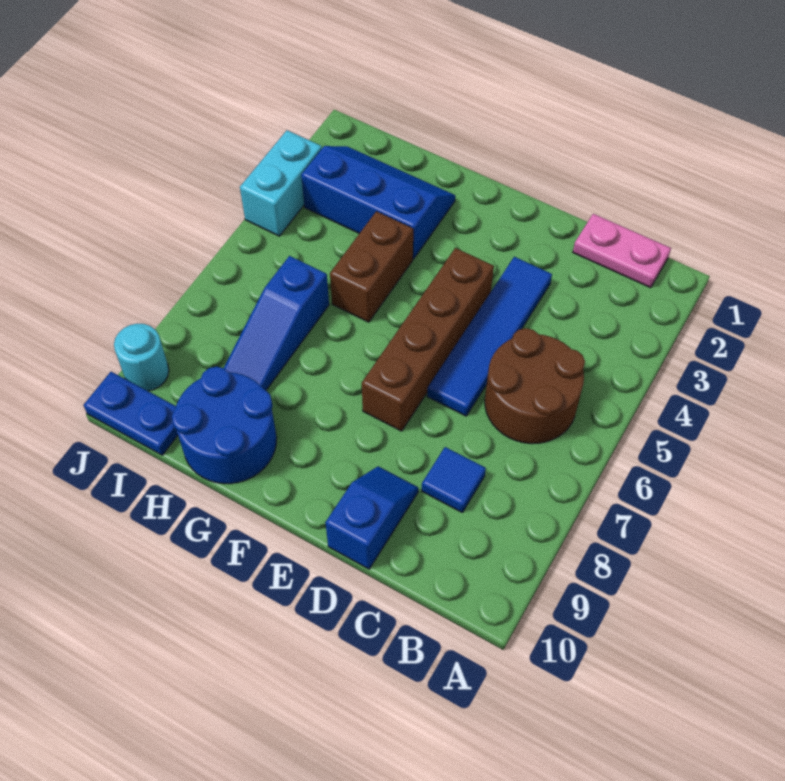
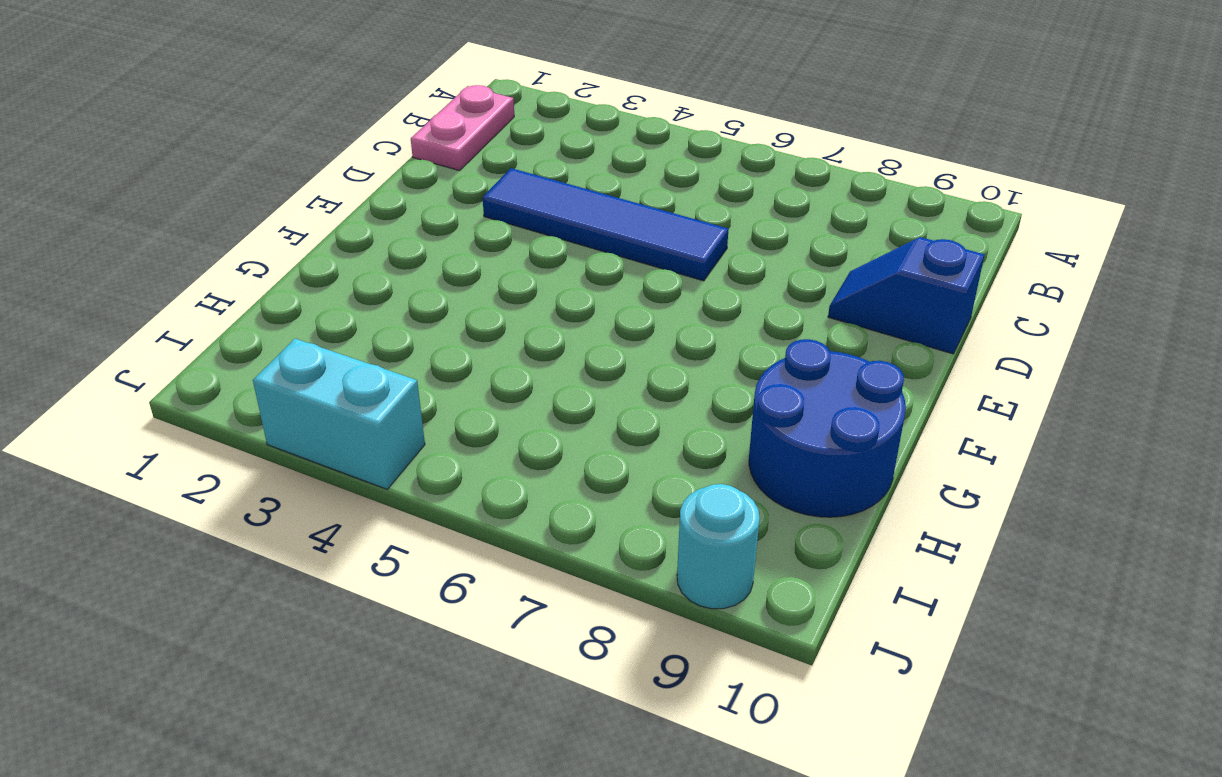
none -> brown round brick B5:C6 level 1
none -> blue tile C8 level 1
none -> brown brick E4:E7 level 1

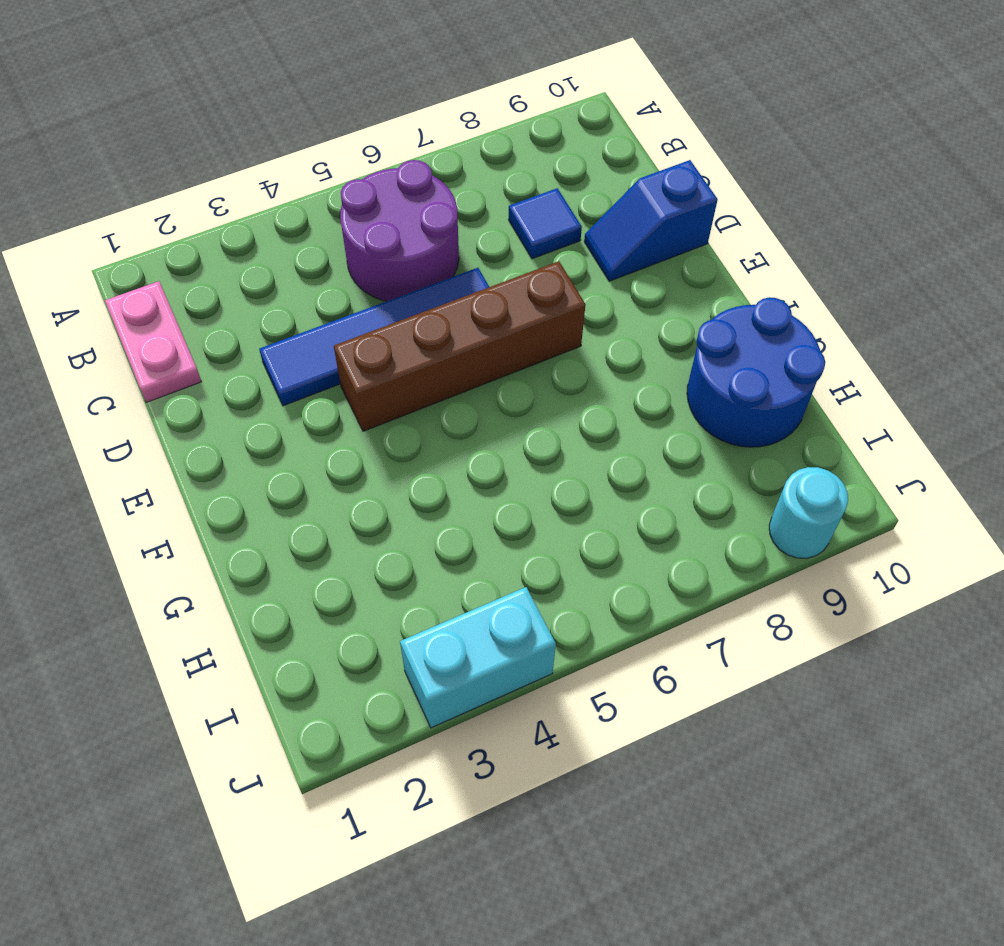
purple round brick B5:C6 level 1 -> brown round brick B5:C6 level 1
none -> blue slope G2:I3 level 1 top 3
none -> brown brick G4:G5 level 1
none -> blue slope H6:H8 level 1 top 6

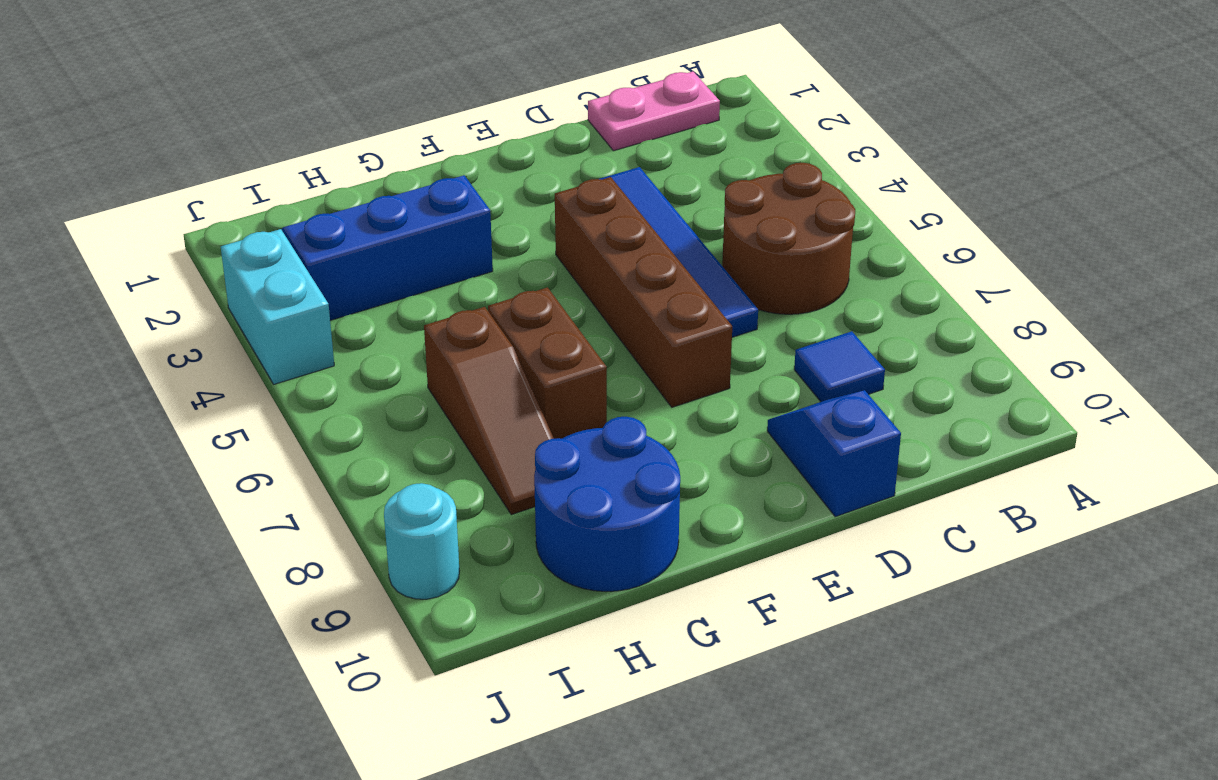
brown brick G6:G7 level 1 -> brown brick G4:G5 level 1
brown slope H6:H8 level 1 top 6 -> blue slope H6:H8 level 1 top 6
none -> blue plate I10:J10 level 1

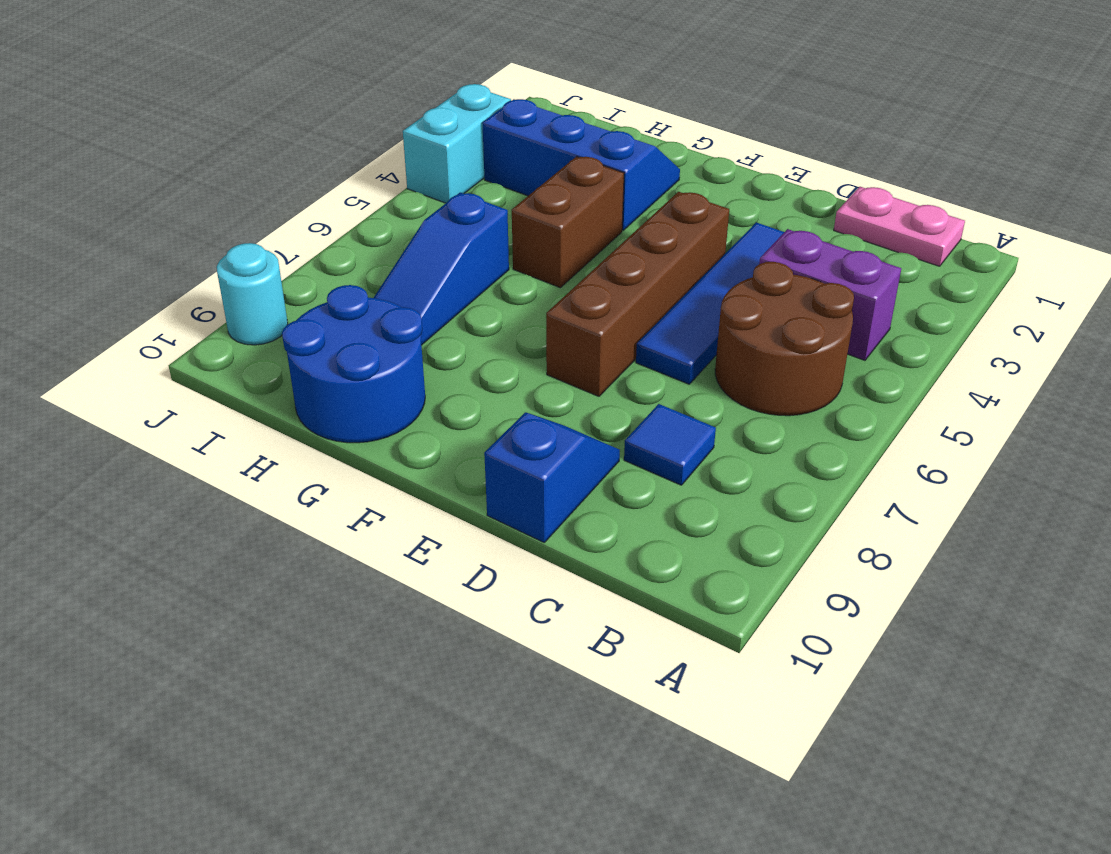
purple brick B4:C4 level 1 -> none
none -> blue plate I10:J10 level 1

